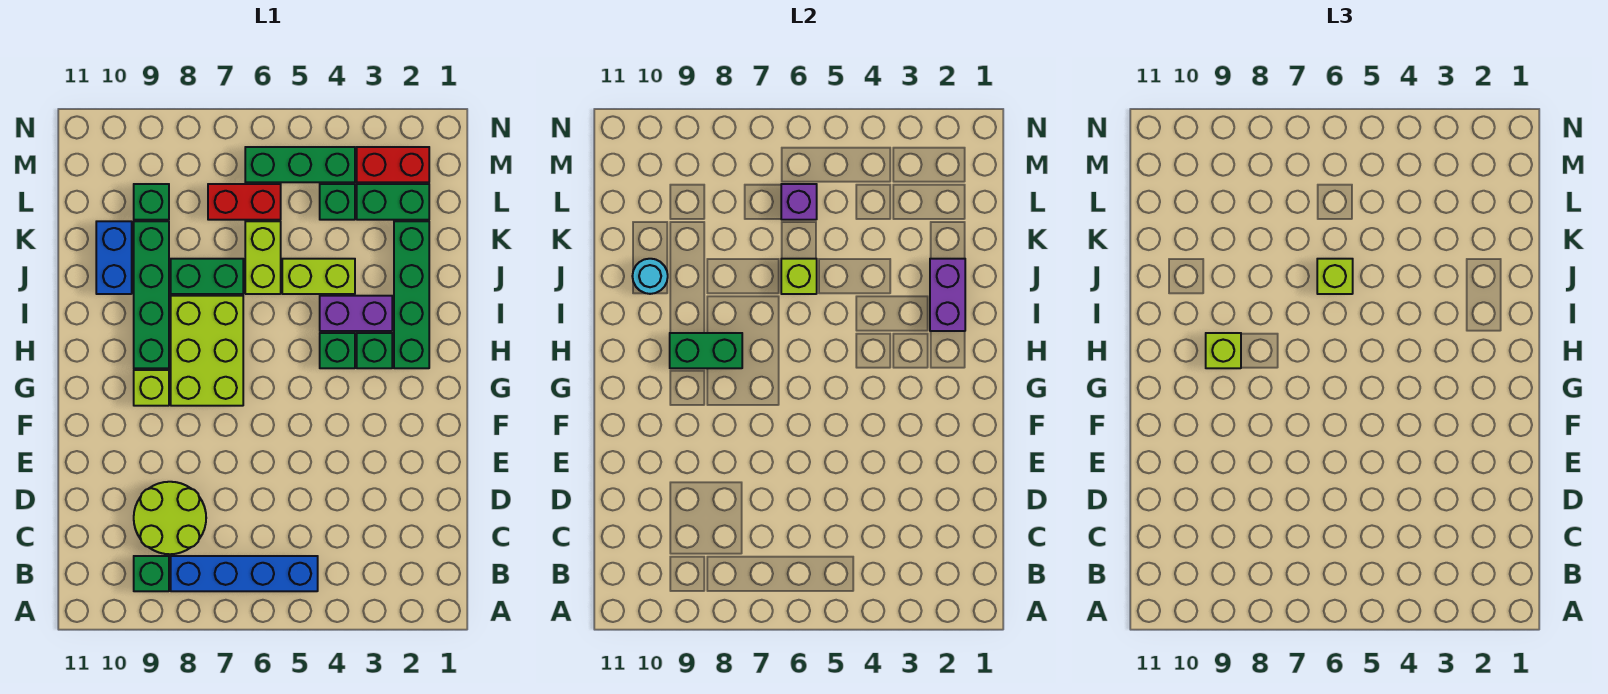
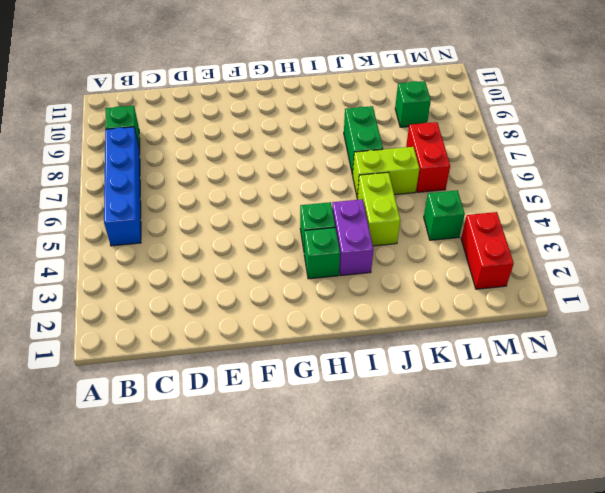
none -> lime round brick C8:D9 level 1
none -> lime brick G7:I8 level 1
none -> lime brick G9 level 1

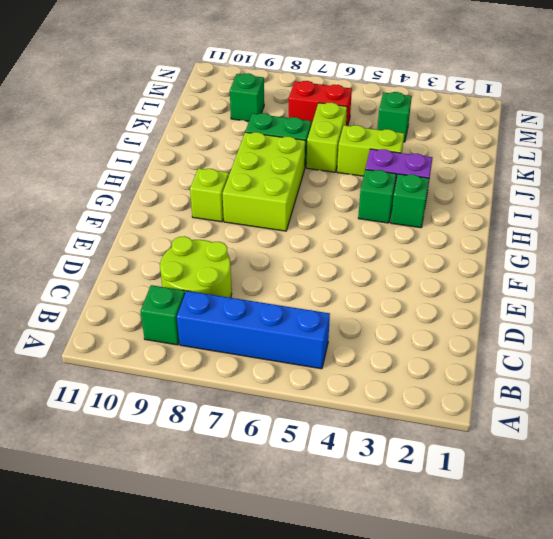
none -> green brick H2:K2 level 1
none -> green brick H9:K9 level 1
none -> blue brick J10:K10 level 1

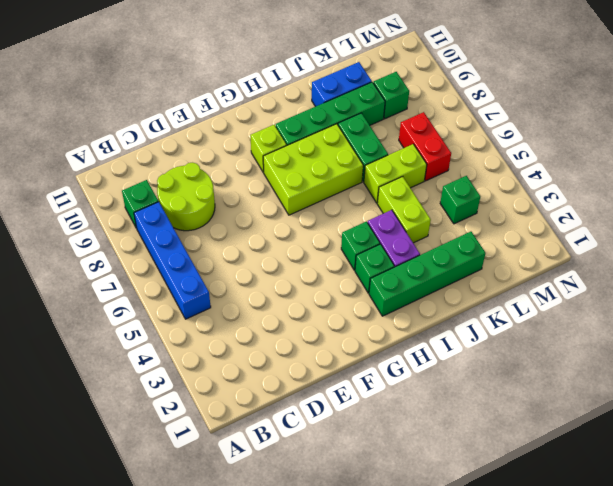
none -> green brick L2:L3 level 1
none -> red brick M2:M3 level 1
none -> green brick M4:M6 level 1

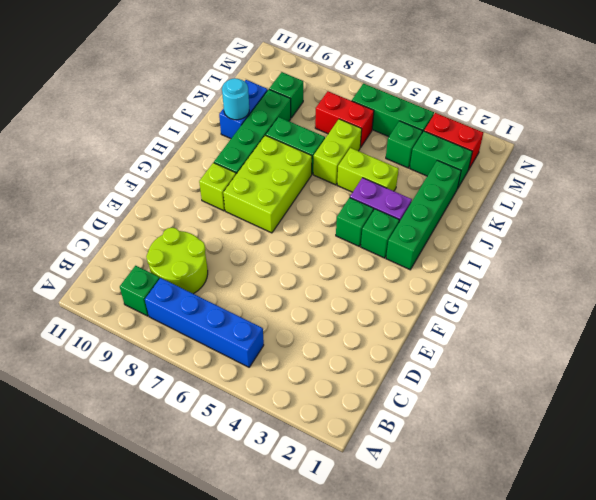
none -> green brick H8:H9 level 2
none -> purple brick I2:J2 level 2
none -> lime brick J6 level 2

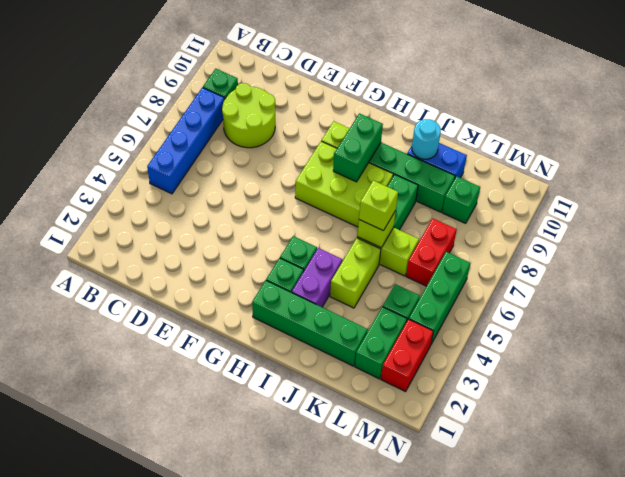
none -> purple brick I2:J2 level 2
none -> purple brick L6 level 2
none -> lime brick H9 level 3

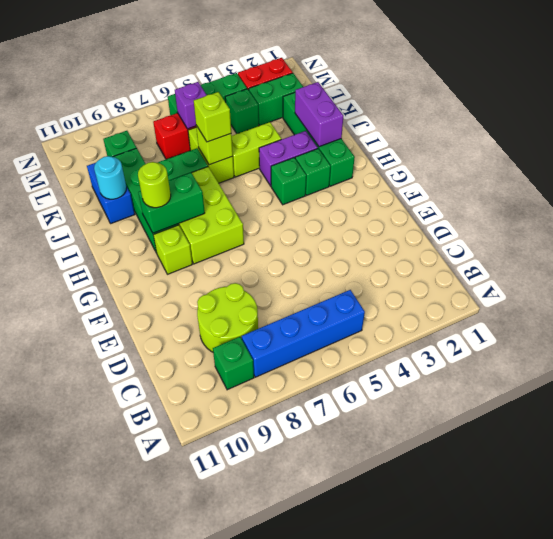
lime round brick H9 level 3 -> lime brick H9 level 3

